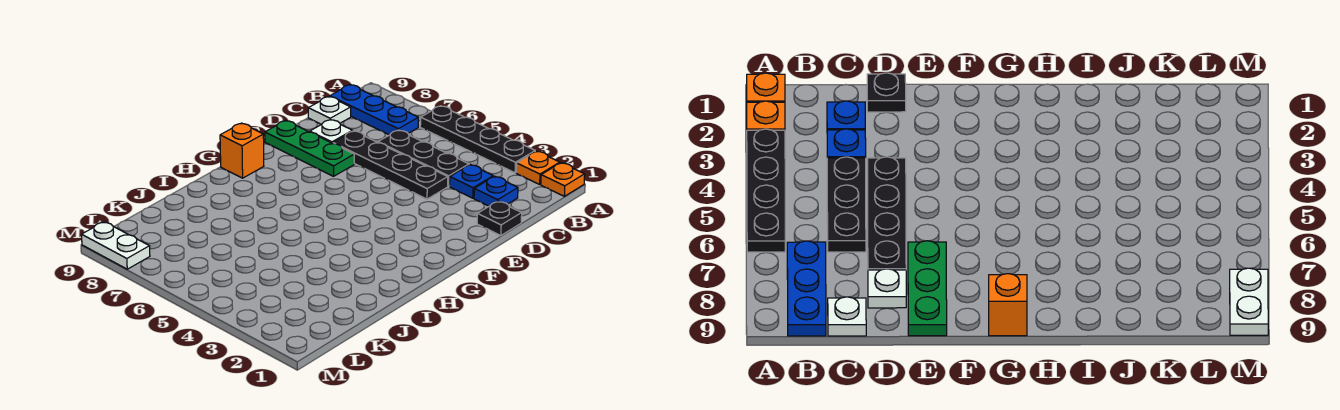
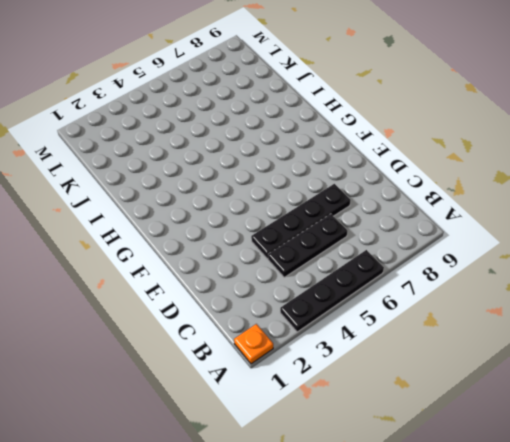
none -> orange plate A2 level 1
none -> blue plate B7:B9 level 1
none -> blue plate C2 level 1

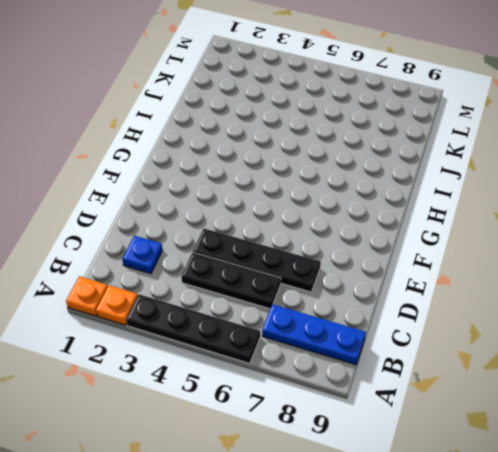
none -> blue plate C3 level 1
none -> white plate C9 level 1
none -> black plate D1 level 1

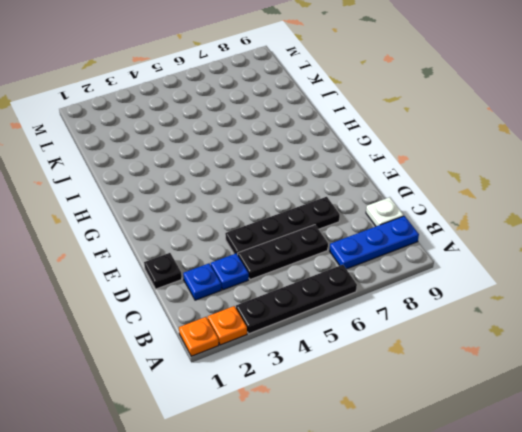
none -> white plate D8 level 1
none -> green plate E7:E9 level 1
none -> orange brick G9 level 1

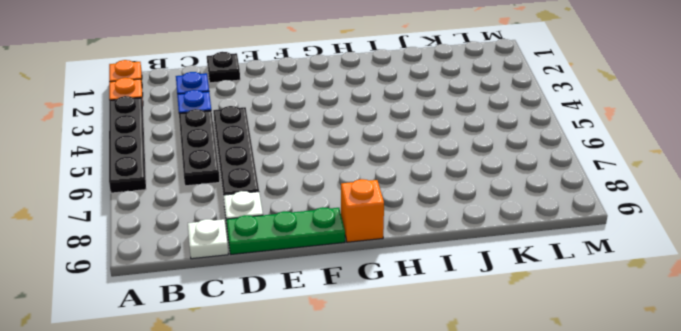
green plate D9:F9 level 1 -> green plate E7:E9 level 1
none -> blue plate B7:B9 level 1
none -> white plate M8:M9 level 1

